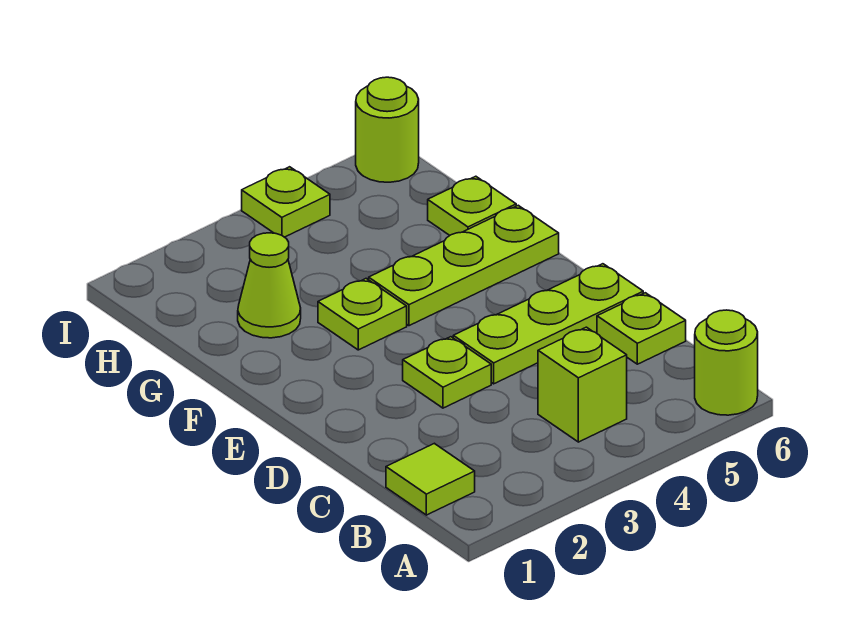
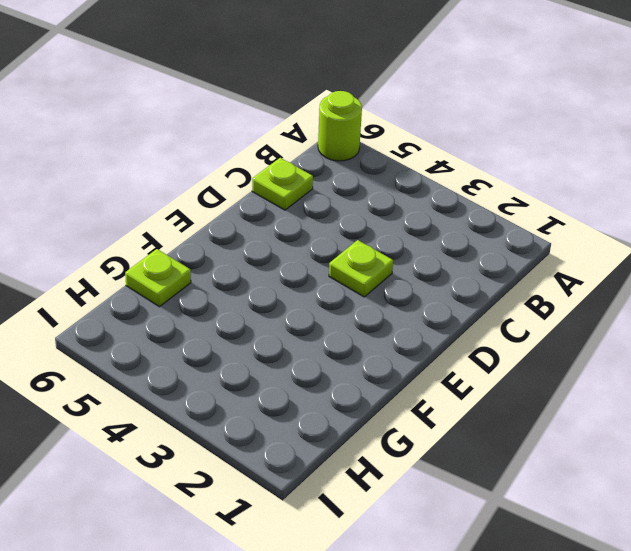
none -> lime tile B1 level 1
none -> lime brick B4 level 1
none -> lime plate D4:D6 level 1

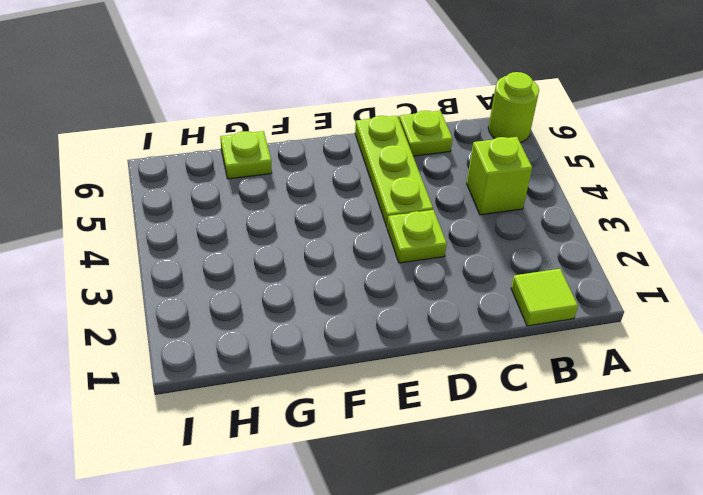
none -> lime plate F3 level 1
none -> lime plate F4:F6 level 1
none -> lime cone G2 level 1

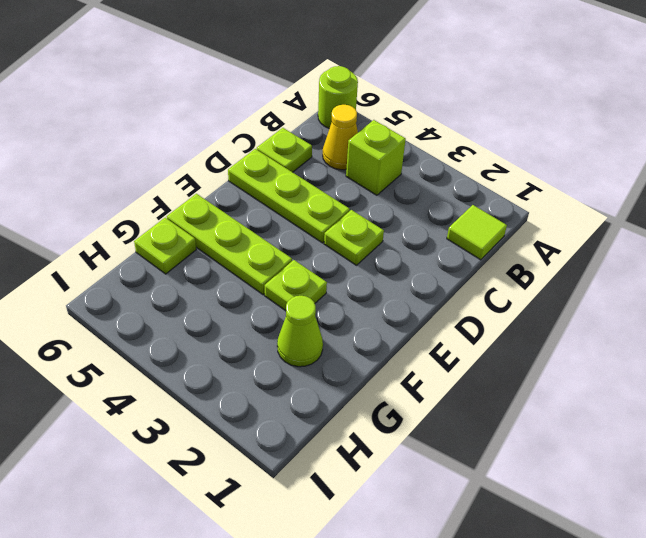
yellow cone B5 level 1 -> none
none -> lime plate I4 level 1
none -> lime round brick I6 level 1

